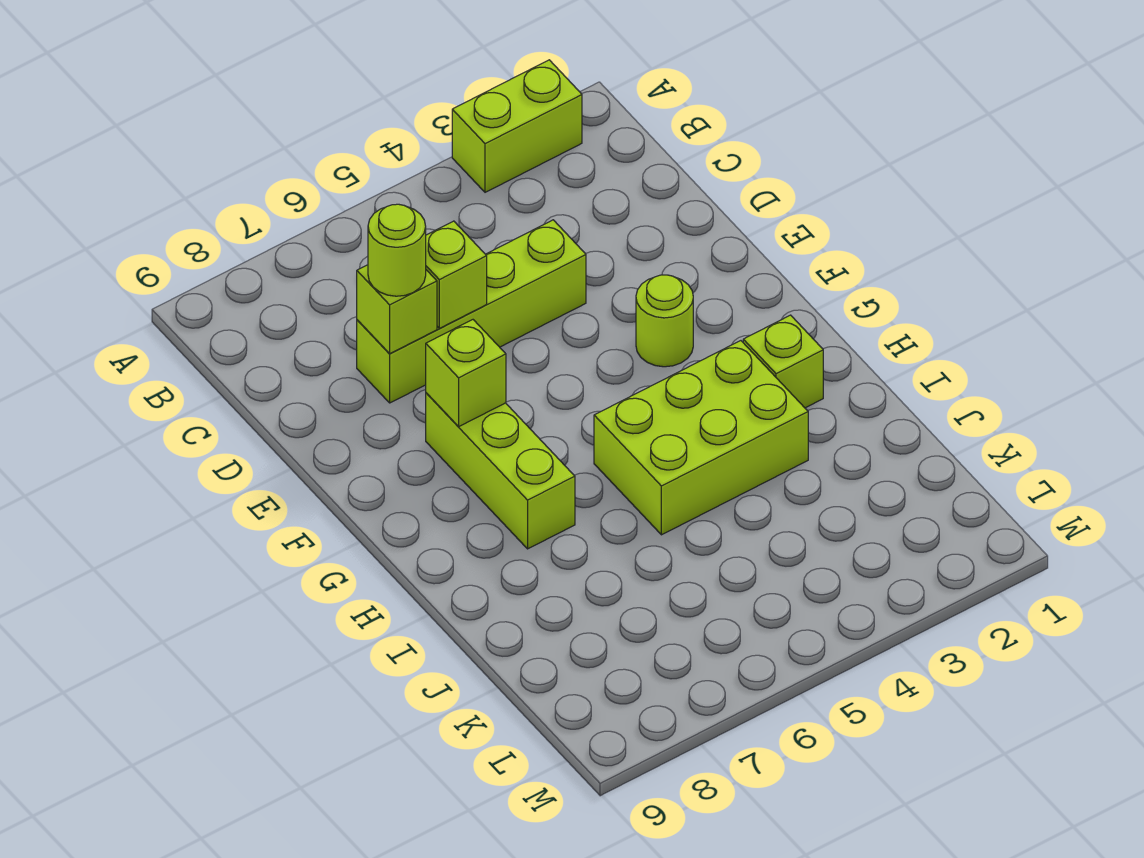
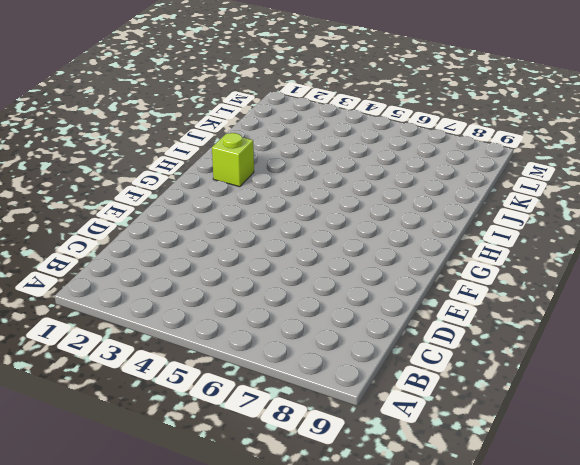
none -> lime brick A2:A3 level 1
none -> lime brick D4:D7 level 1

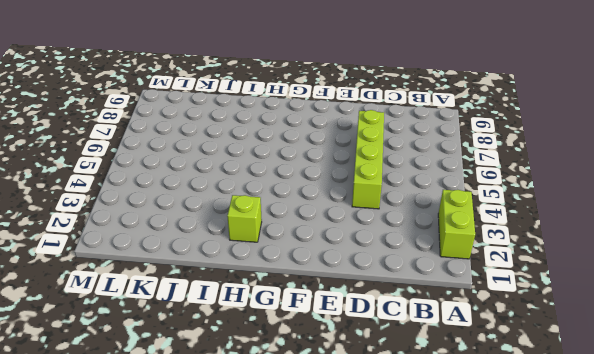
none -> lime round brick F3 level 1
none -> lime brick F7:H7 level 1

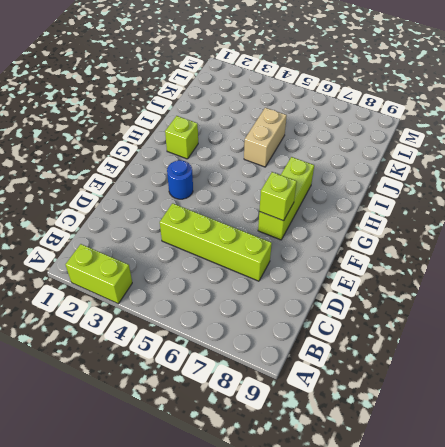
blue round brick F3 level 1 -> lime round brick F3 level 1
tan brick I5:J5 level 1 -> lime brick H3:I5 level 1
none -> lime brick D6 level 2
none -> lime brick D7 level 2

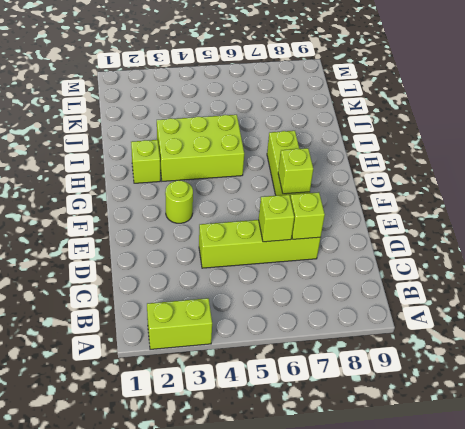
none -> lime round brick D7 level 3

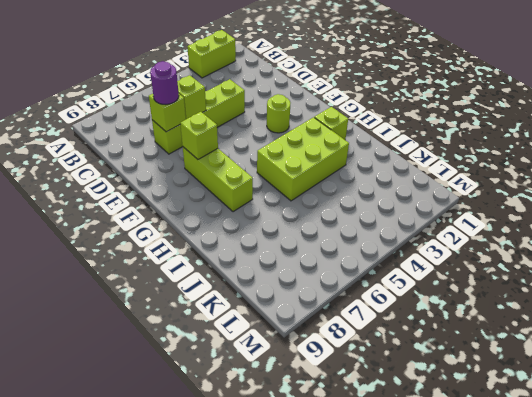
purple round brick D7 level 3 -> lime round brick D7 level 3

